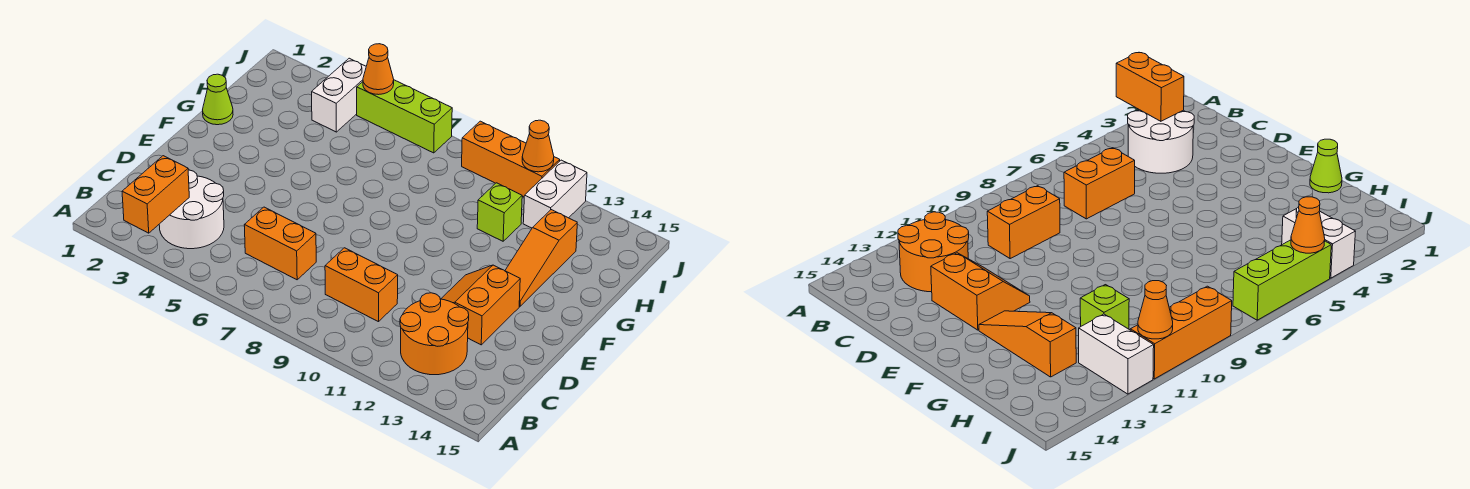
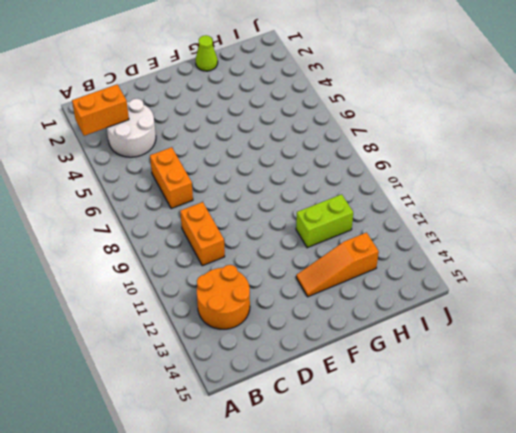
lime brick G11:H11 level 1 -> lime brick H11 level 1
none -> orange slope D12:E13 level 1 top 13
none -> white brick I4:J4 level 1
none -> white brick I12:J12 level 1

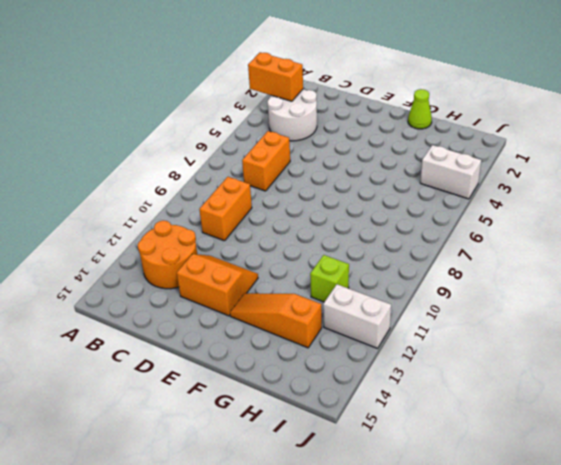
none -> lime brick J5:J7 level 1
none -> orange brick J9:J11 level 1
none -> orange cone J5 level 2

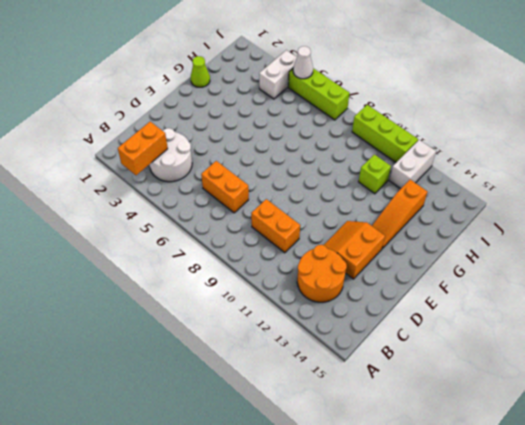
white cone J5 level 2 -> orange cone J5 level 2
lime brick J9:J11 level 1 -> orange brick J9:J11 level 1
none -> orange cone J11 level 2

